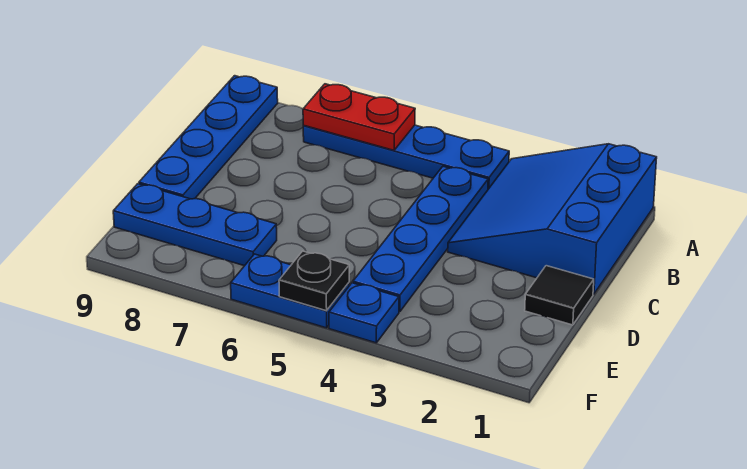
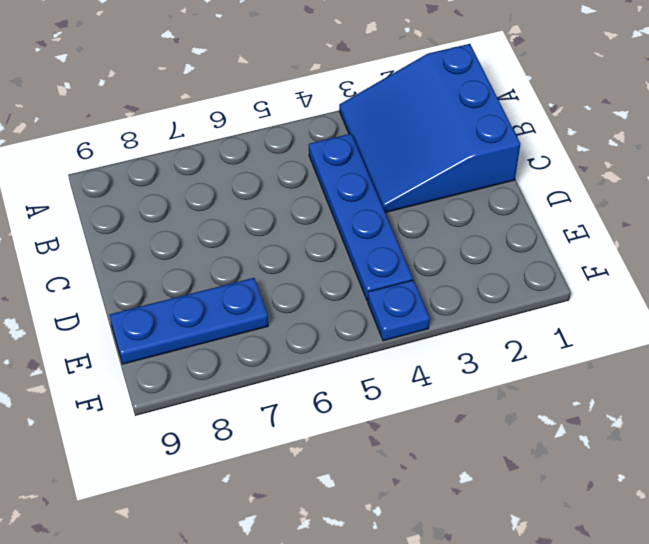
none -> blue plate A4:A7 level 1
none -> blue plate A9:D9 level 1

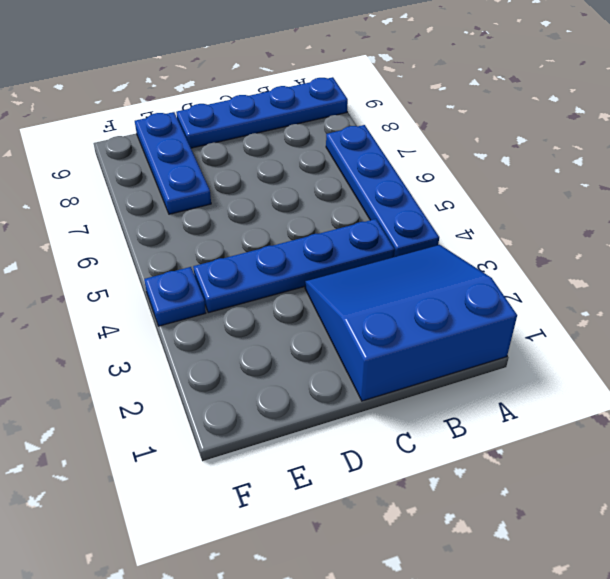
none -> black tile D1 level 1
none -> blue plate F5:F6 level 1

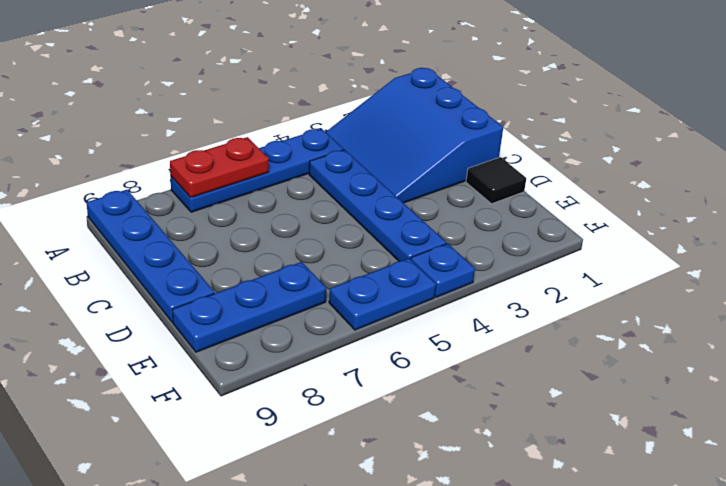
none -> black plate F5 level 2

